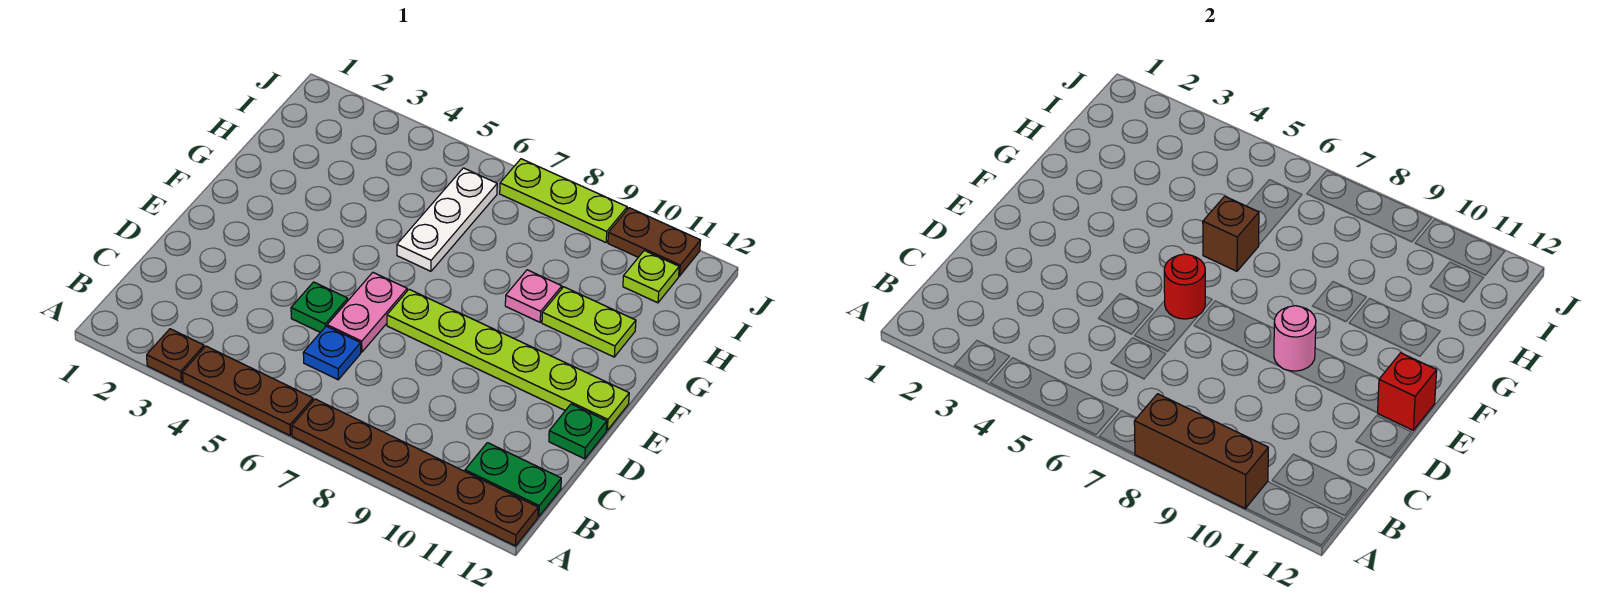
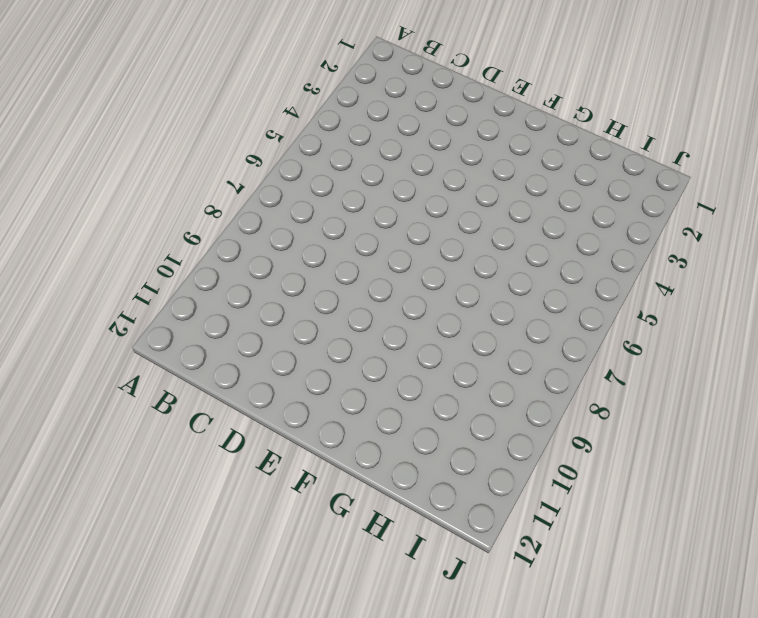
none -> brown plate A3 level 1
none -> brown plate A4:A6 level 1
none -> brown plate A7:A12 level 1

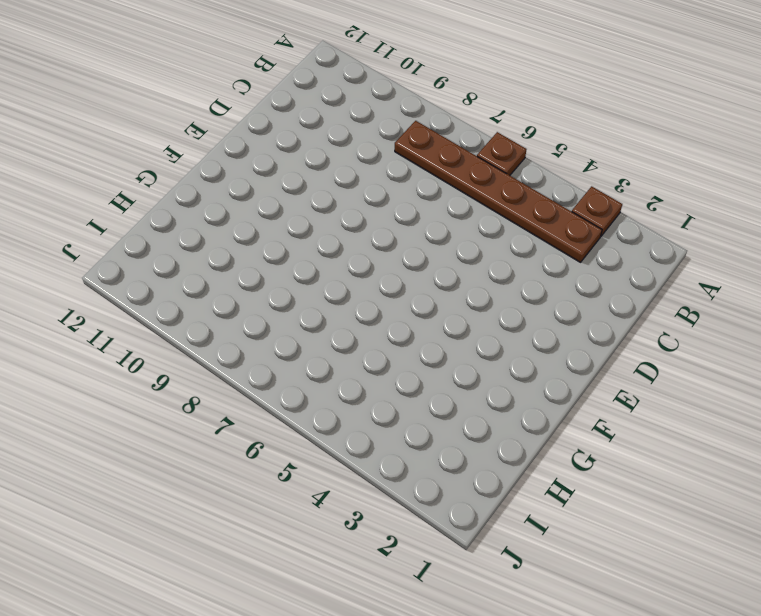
brown plate A6 level 1 -> brown plate A4:A6 level 1
brown plate B3:B8 level 1 -> brown plate A7:A12 level 1
none -> green plate B11:B12 level 1
none -> blue plate C6 level 1
none -> green plate D5 level 1

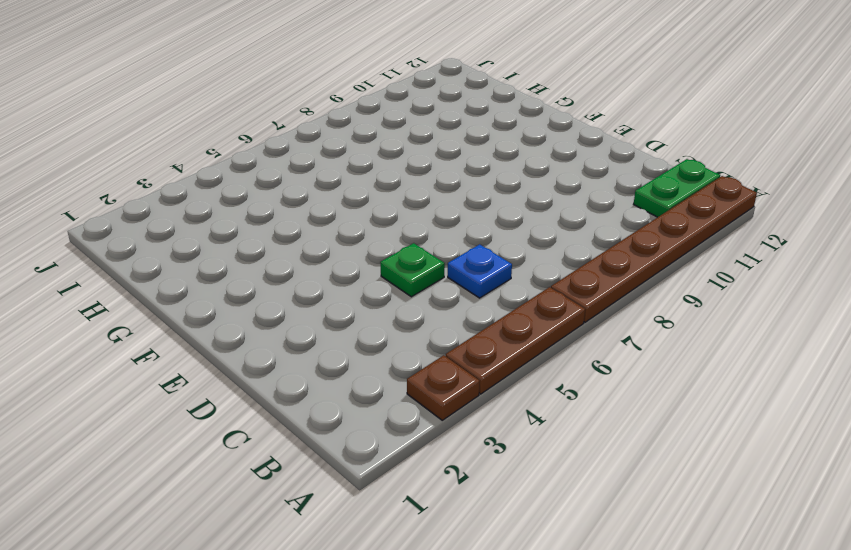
none -> pink plate D6:E6 level 1
none -> green plate D12 level 1
none -> lime plate E7:E12 level 1

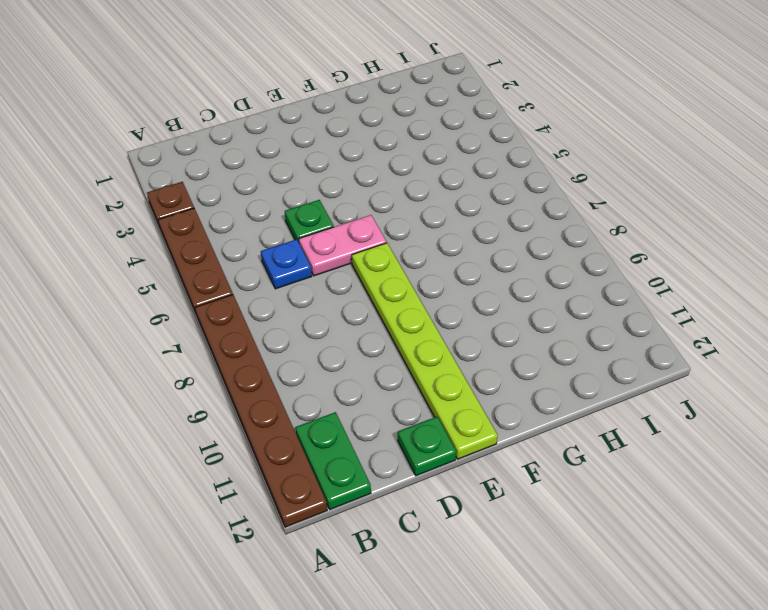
none -> white plate G6:I6 level 1
none -> pink plate G9 level 1
none -> lime plate G10:G11 level 1

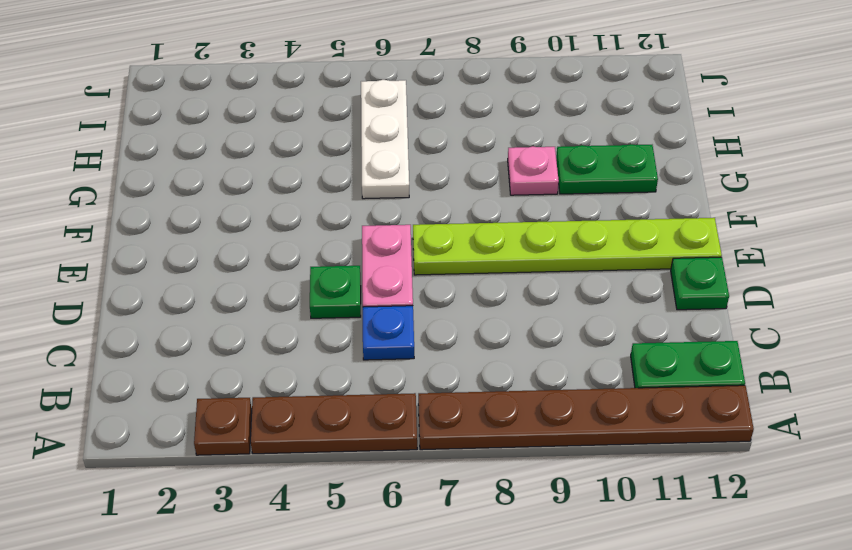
green plate G10:G11 level 1 -> lime plate G10:G11 level 1
none -> lime plate I11 level 1
none -> lime plate J7:J9 level 1
none -> brown plate J10:J11 level 1

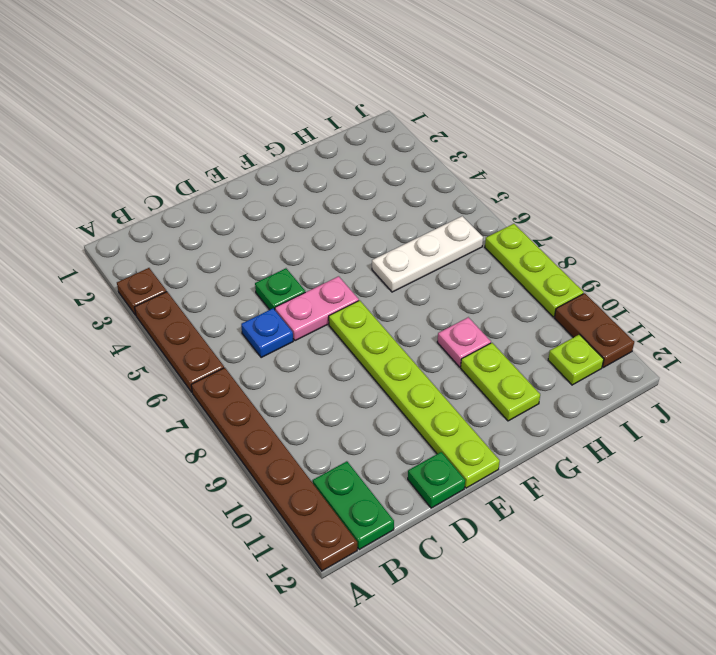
none -> brown brick A8:A10 level 2
none -> red round brick E6 level 2
none -> pink round brick E9 level 2

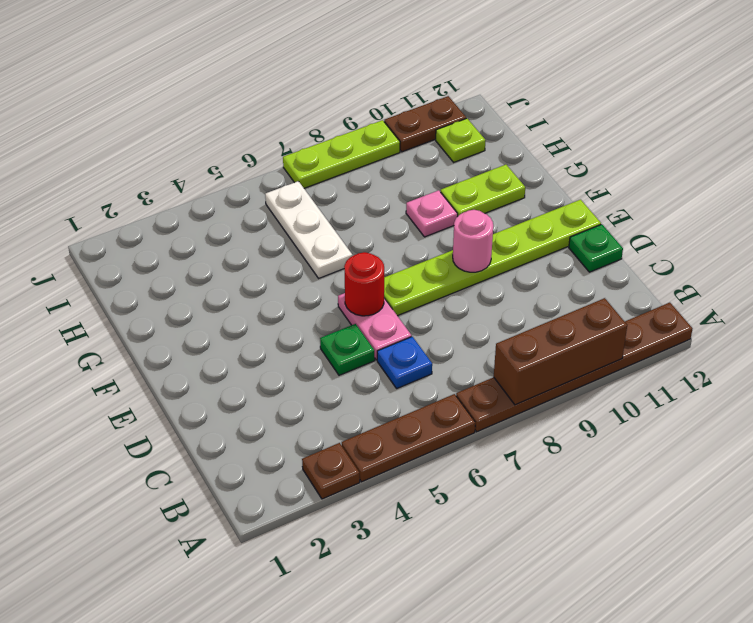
none -> green plate B11:B12 level 1
none -> red brick E12 level 2
none -> brown brick G6 level 2

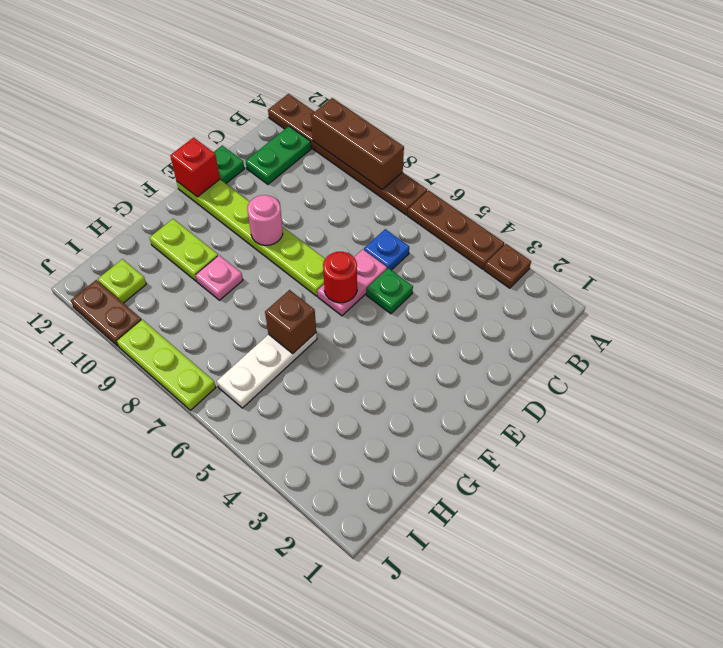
green plate B11:C11 level 1 -> green plate B11:B12 level 1

